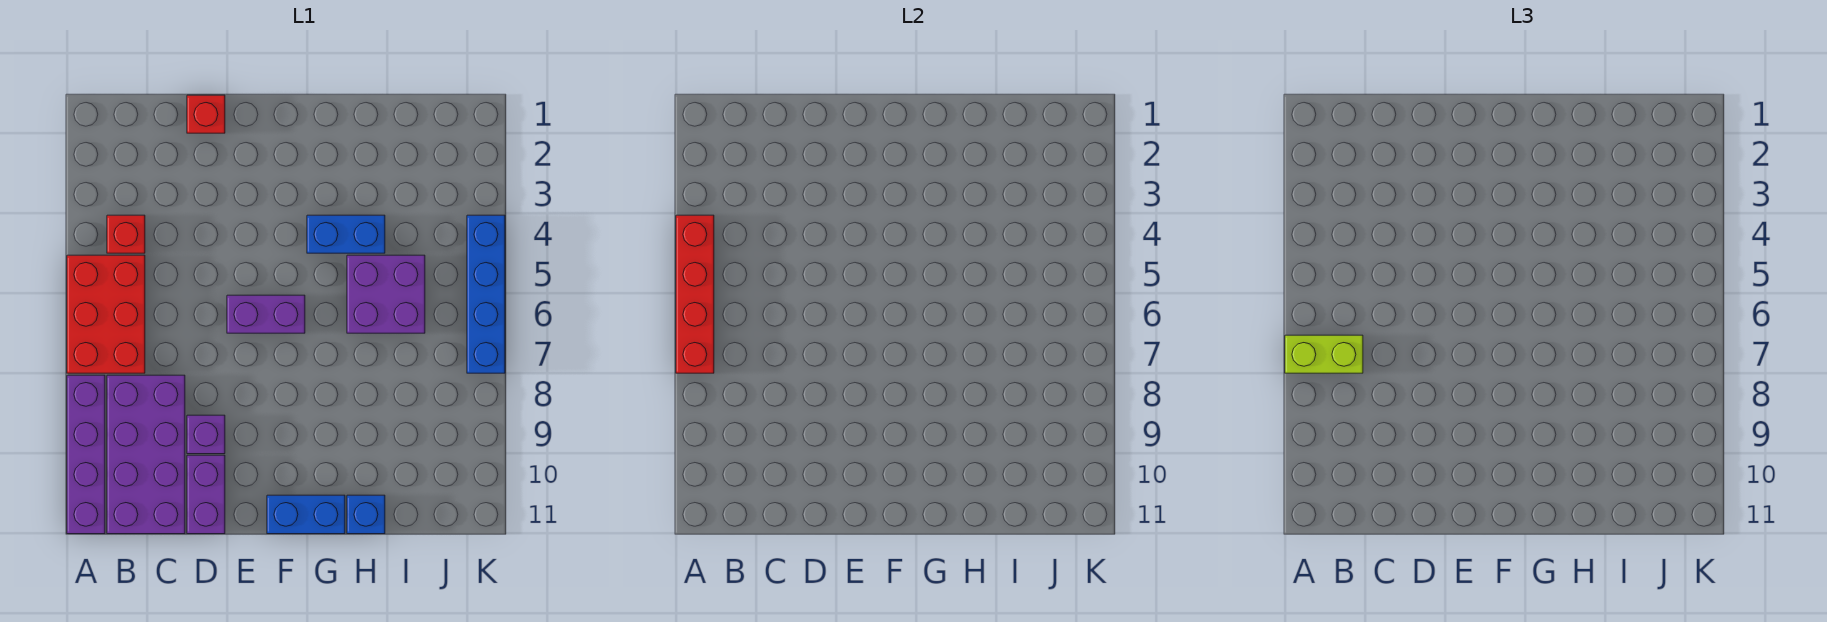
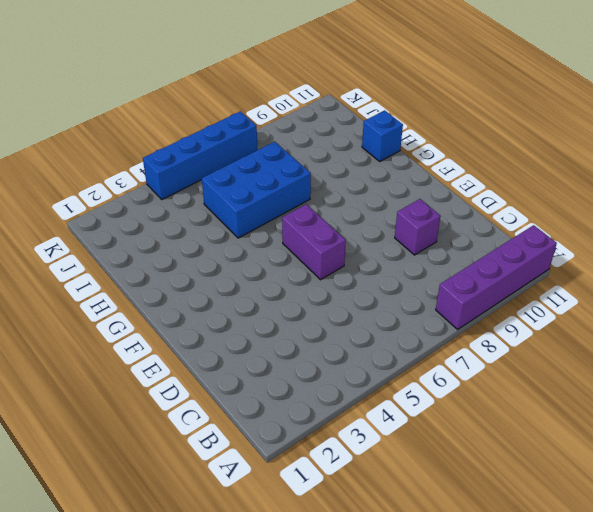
blue brick H5:I7 level 1 -> purple brick H5:I6 level 1
none -> red brick A5:B7 level 1
none -> red brick B4 level 1
none -> purple brick B8:C11 level 1

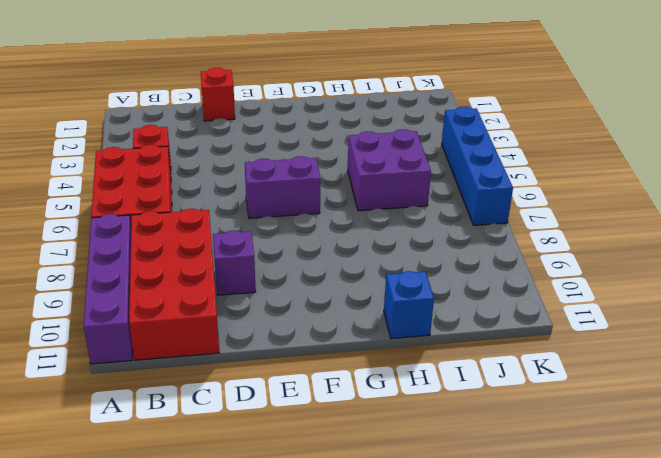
red brick B8:C11 level 1 -> purple brick B8:C11 level 1
none -> purple brick D10:D11 level 1
none -> blue brick F11:G11 level 1
none -> blue brick G4:H4 level 1

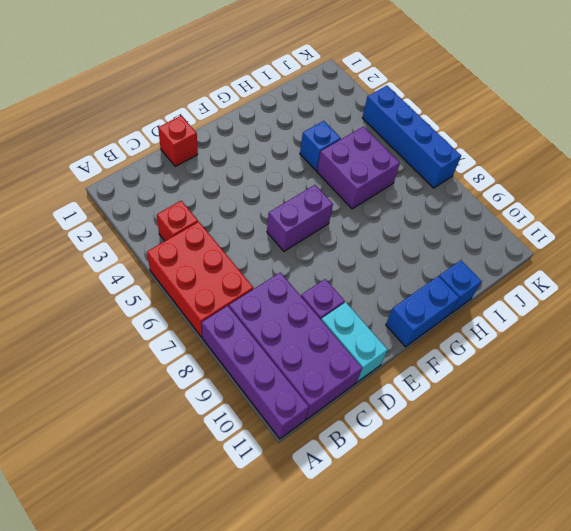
cyan brick D10:D11 level 1 -> purple brick D10:D11 level 1
blue brick H4 level 1 -> blue brick G4:H4 level 1
none -> red brick A4:A7 level 2
none -> lime brick A7:B7 level 3

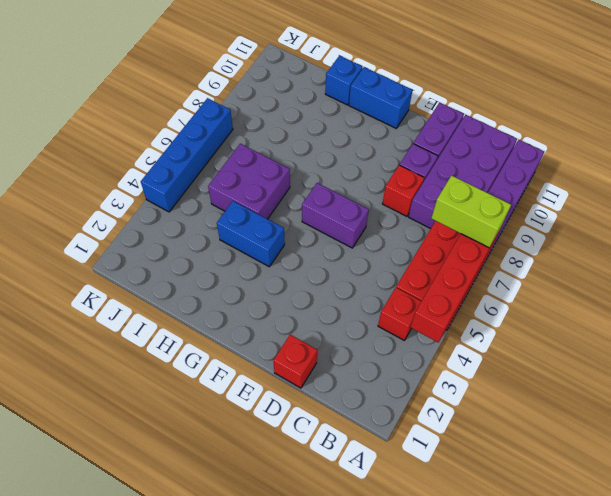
red brick D8 level 1 -> none

